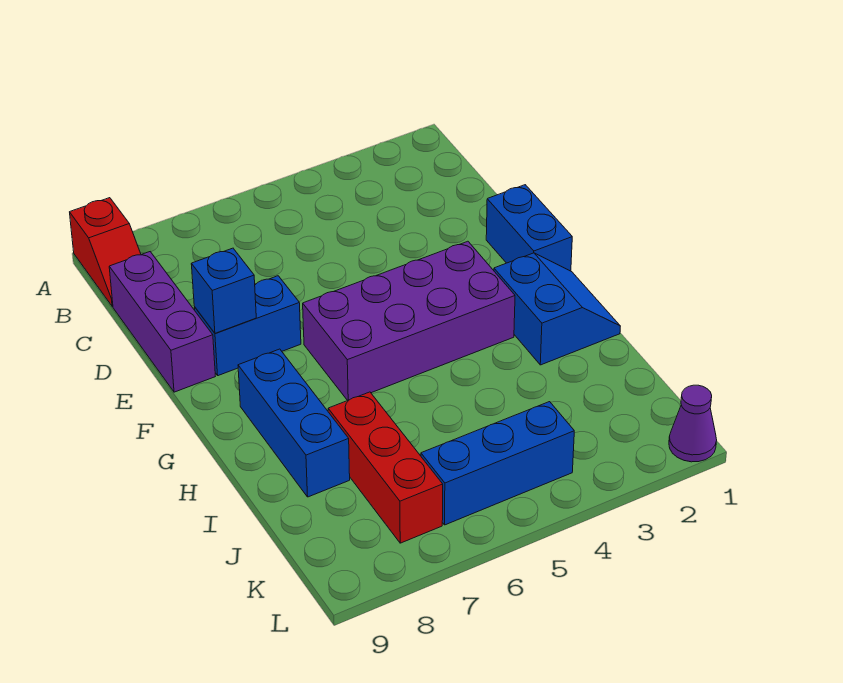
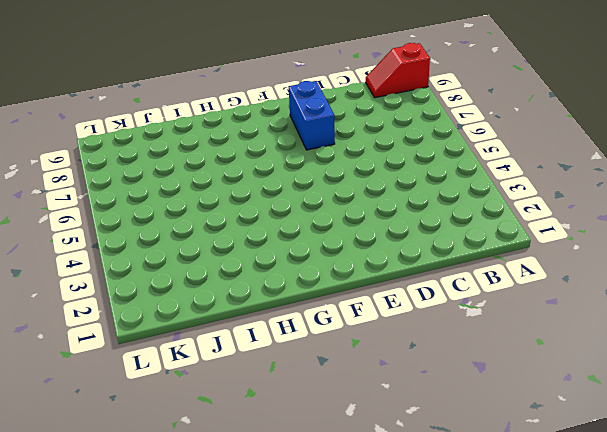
none -> purple brick C9:E9 level 1
none -> blue brick E1:F1 level 1

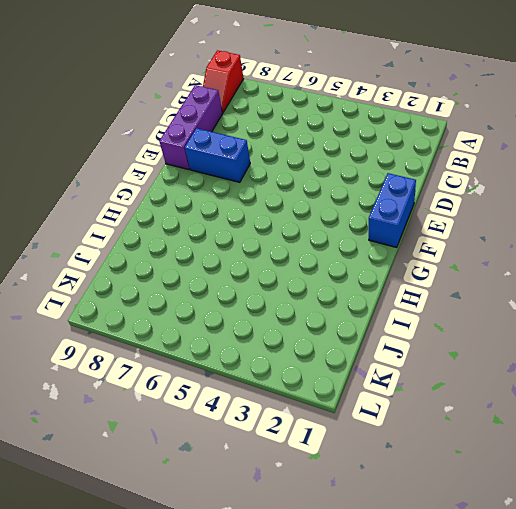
none -> purple brick F3:G6 level 1
none -> blue slope G1:H2 level 1 top 2

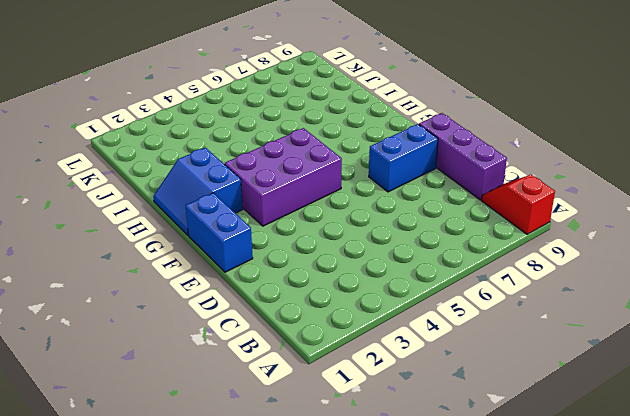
purple brick F3:G5 level 1 -> purple brick F3:G6 level 1
none -> blue brick G8:I8 level 1
none -> red brick I7:K7 level 1

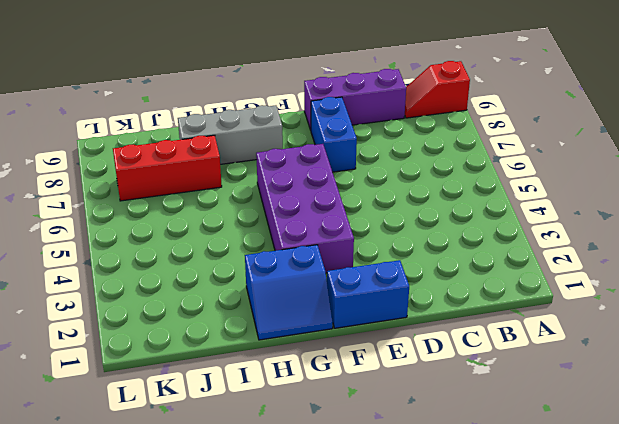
grey brick G8:I8 level 1 -> blue brick G8:I8 level 1
none -> blue brick K4:K6 level 1
none -> purple cone L1 level 1

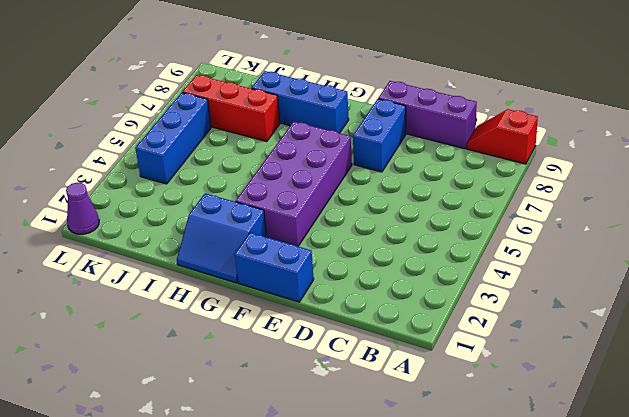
none -> blue brick E8 level 2

